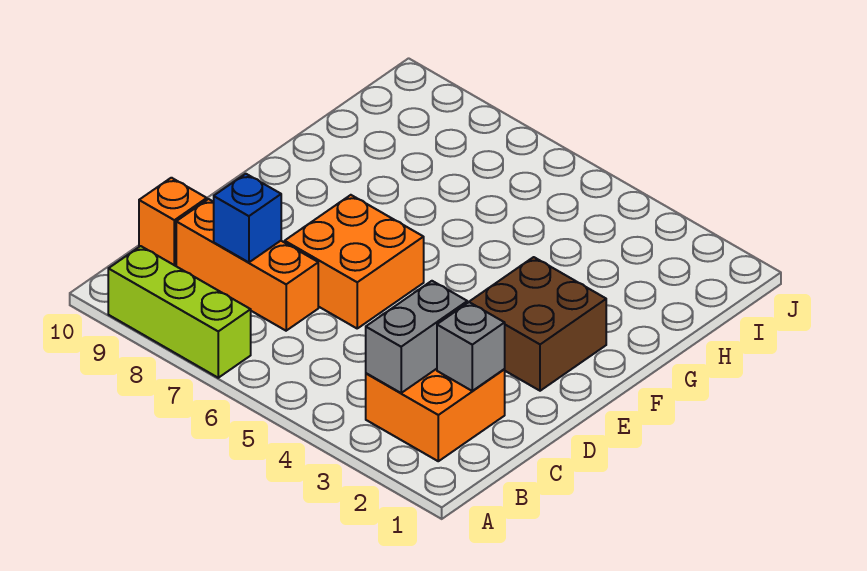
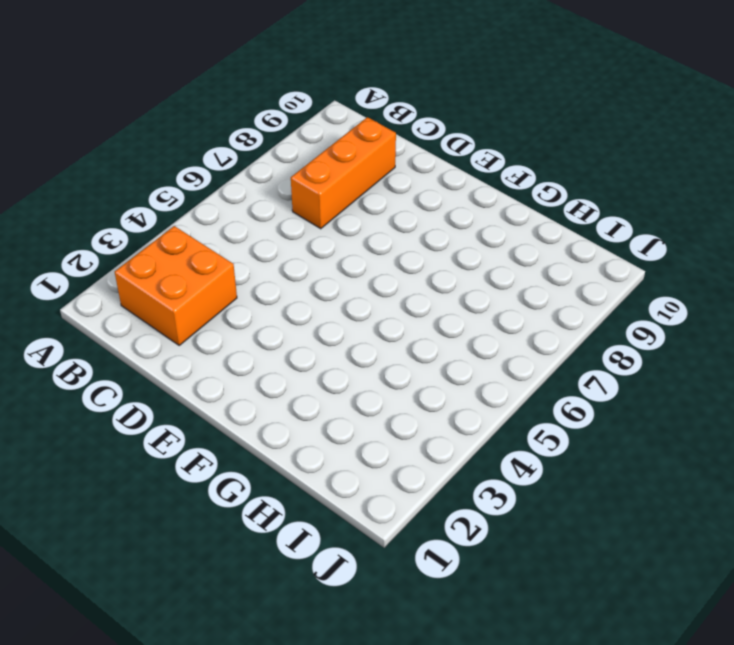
none -> lime brick A7:A9 level 1
none -> orange brick C10 level 1

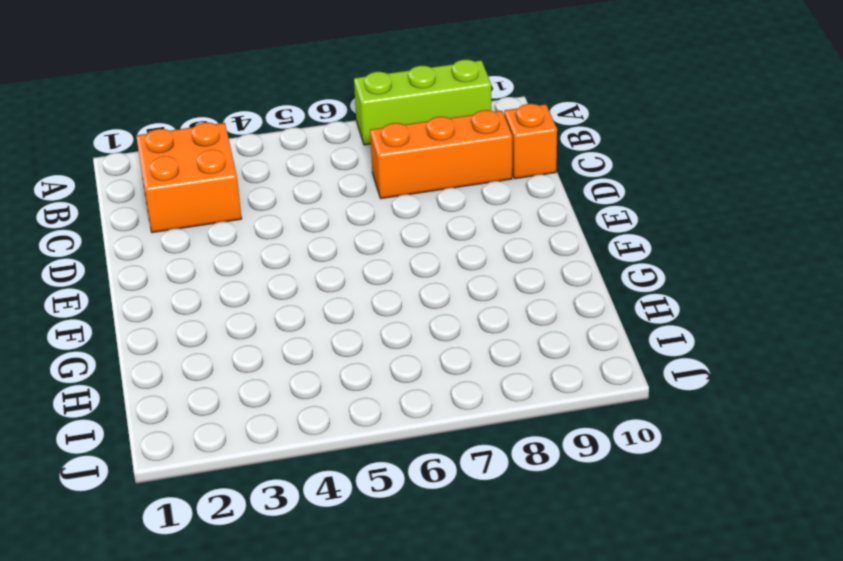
none -> orange brick D6:E7 level 1
none -> brown brick E2:F3 level 1

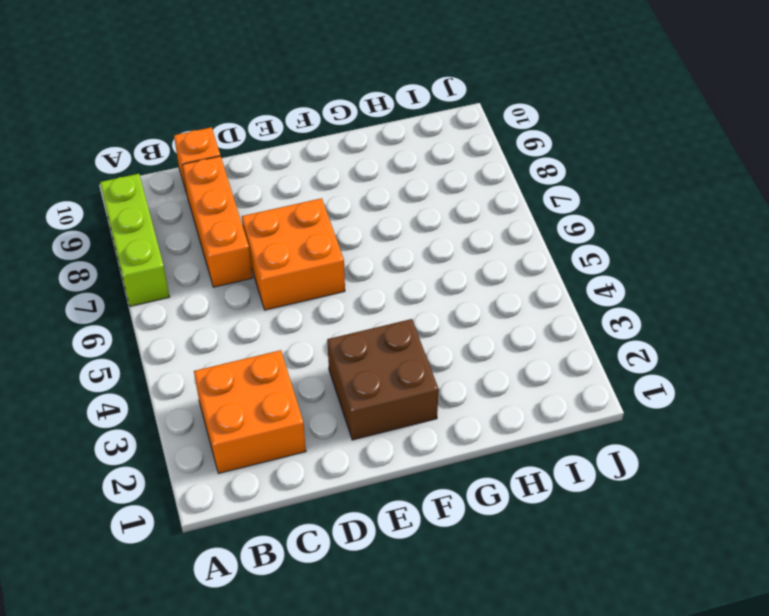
none -> grey brick B3:C3 level 2
none -> grey brick C2 level 2

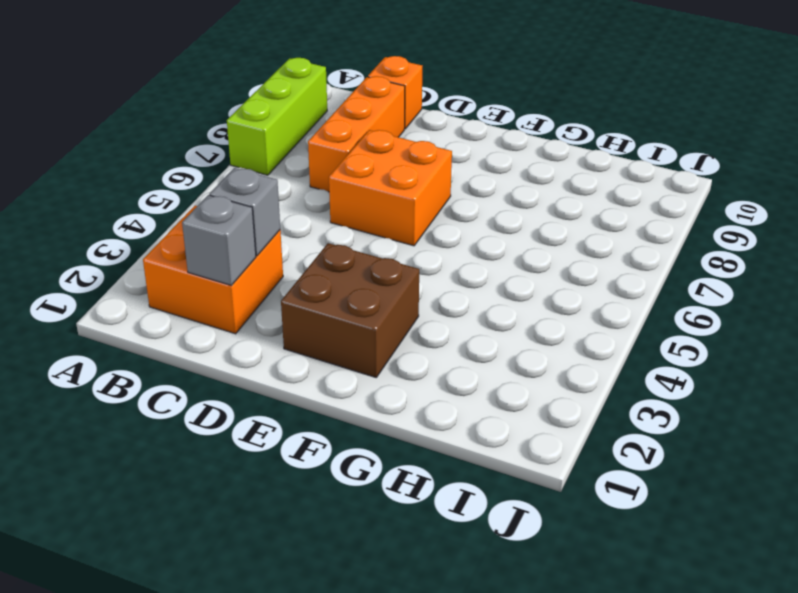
grey brick C3 level 2 -> grey brick B3:C3 level 2
none -> blue brick C8 level 2

